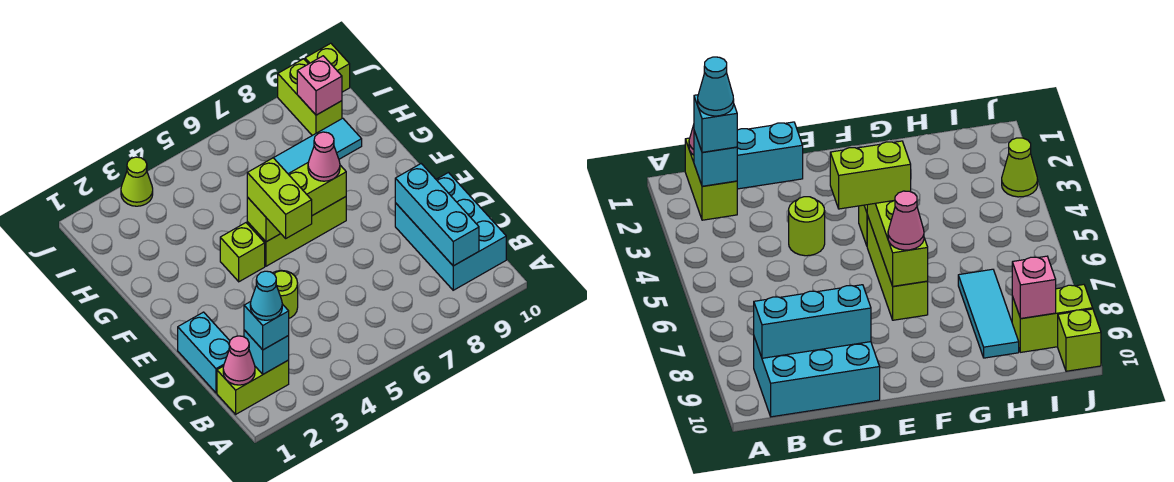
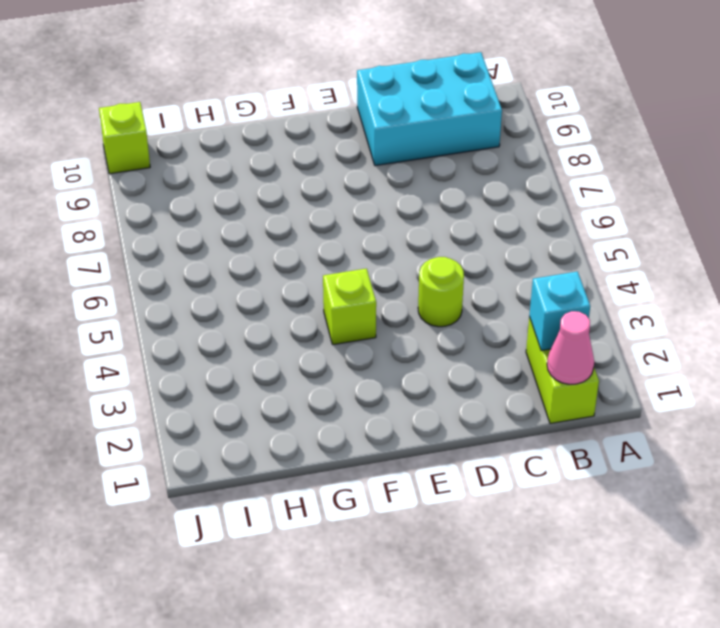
none -> cyan brick C1:D1 level 1
none -> lime brick F5:F7 level 1
none -> cyan tile H7:H9 level 1

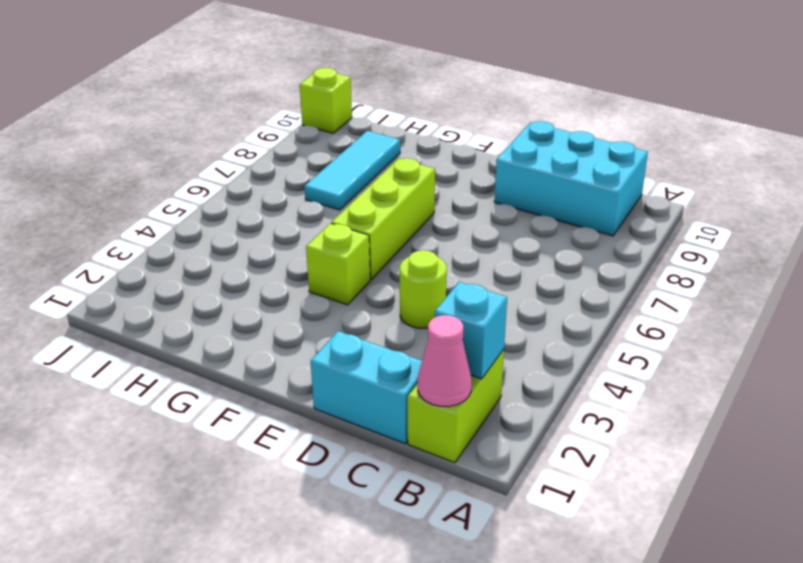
none -> lime brick I9:J9 level 1
none -> lime cone J3 level 1
none -> cyan brick B9:D9 level 2

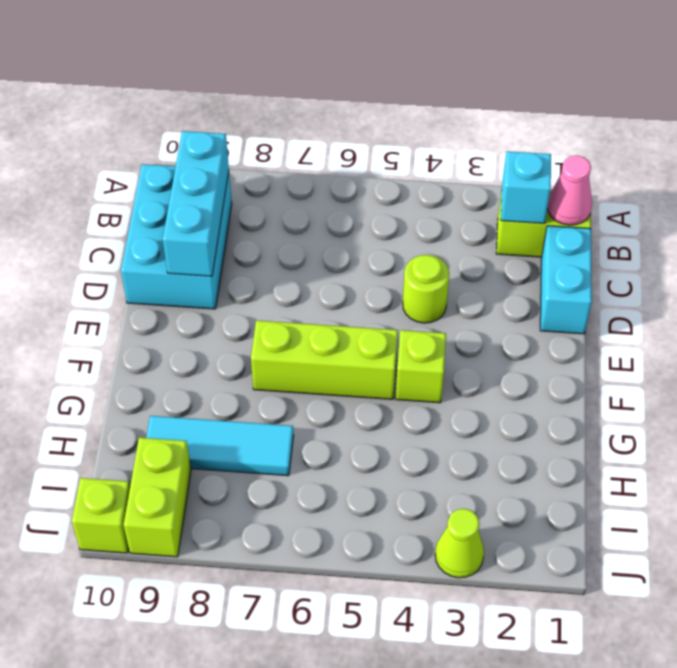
none -> lime brick F5:F7 level 2
none -> pink brick I9 level 2
none -> cyan brick B2 level 3

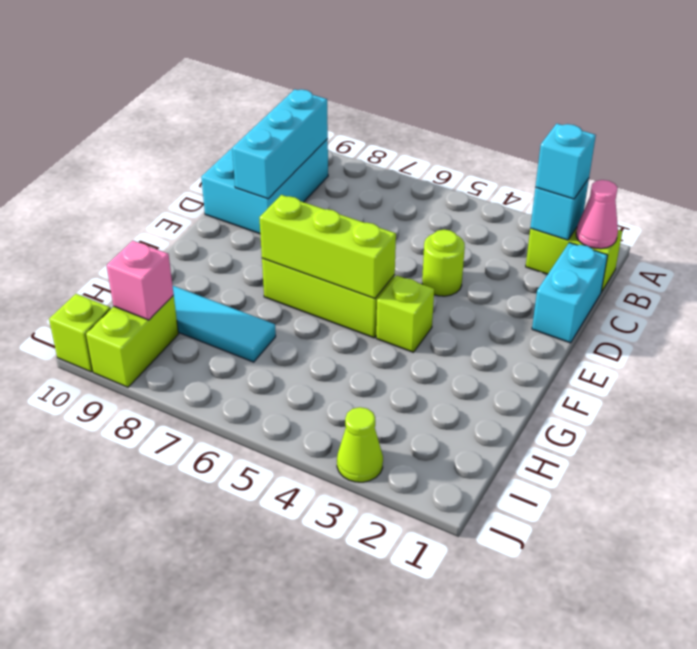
none -> lime brick E5:F5 level 3
none -> pink cone F7 level 3
none -> cyan cone B2 level 4

